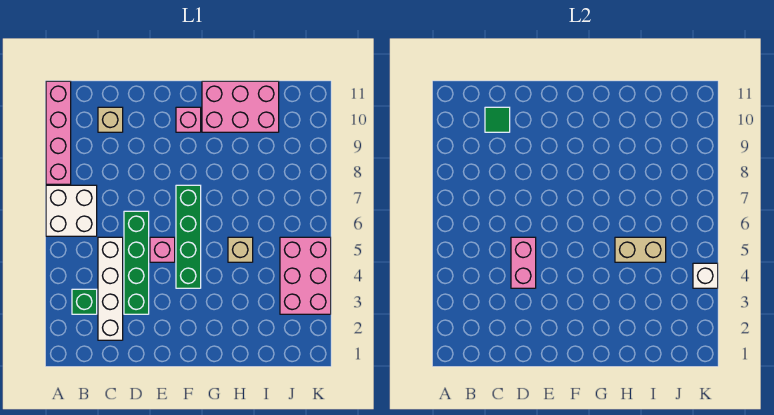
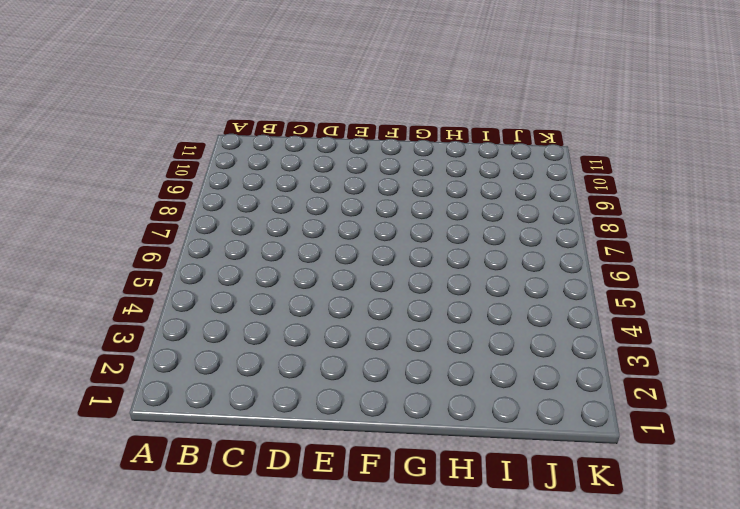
none -> white brick A6:B7 level 1
none -> pink brick A8:A11 level 1
none -> green brick B3 level 1

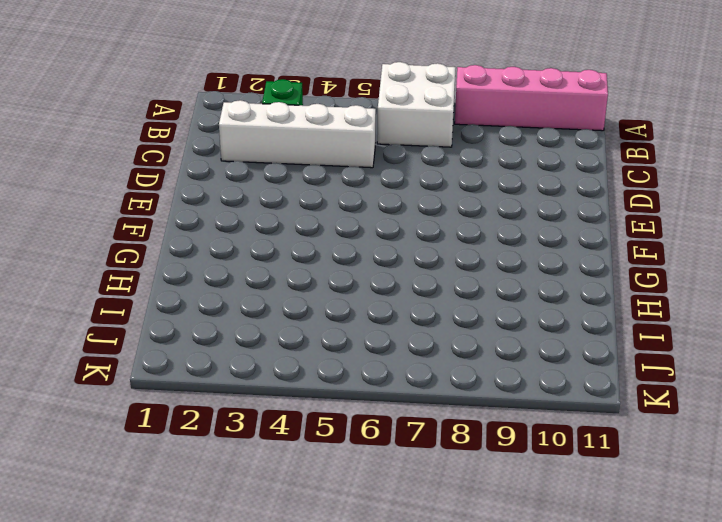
none -> tan brick C10 level 1
none -> green brick D3:D6 level 1
none -> pink brick E5 level 1

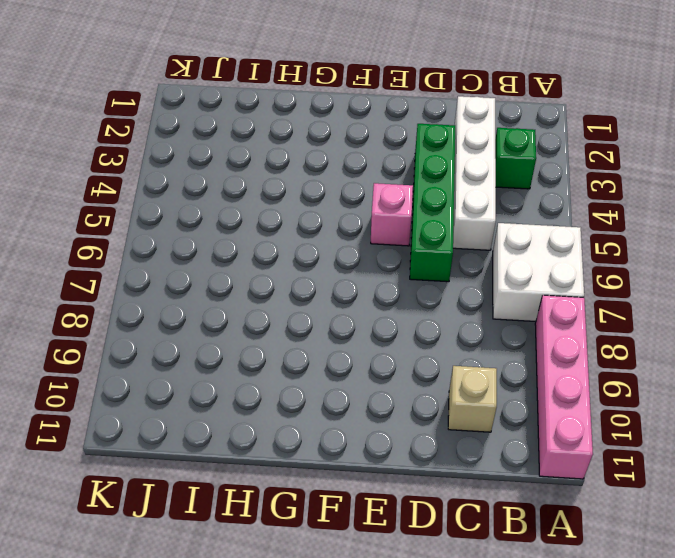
none -> green brick F4:F7 level 1
none -> pink brick F10 level 1
none -> pink brick G10:I11 level 1

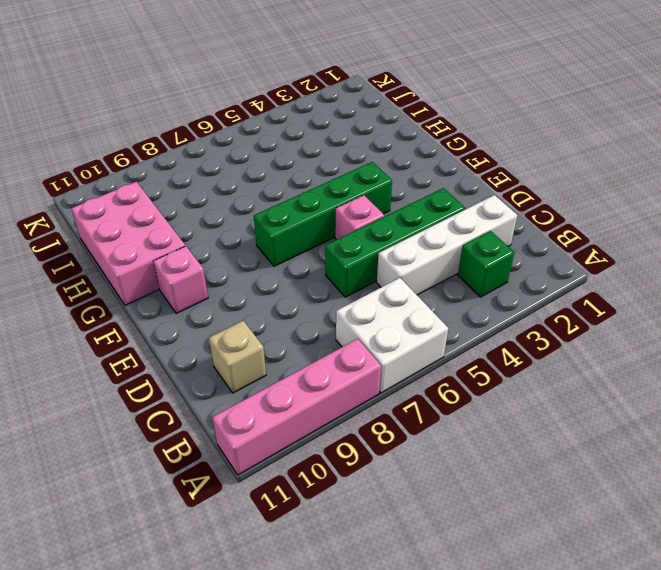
none -> tan brick H5 level 1
none -> pink brick J3:K5 level 1
none -> green tile C10 level 2

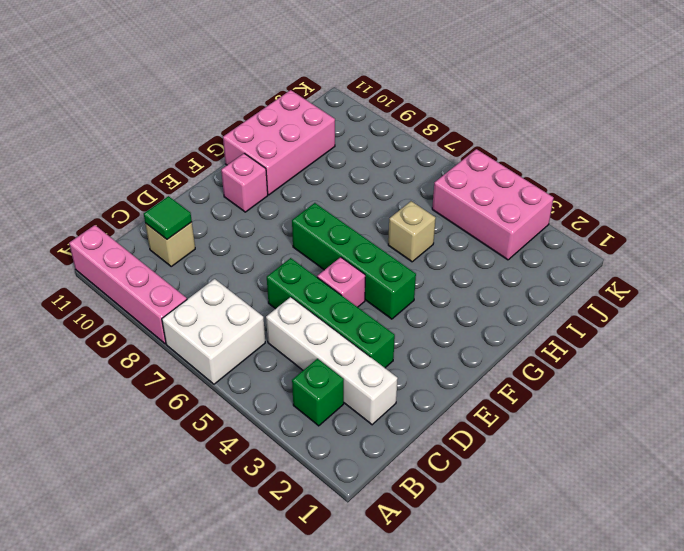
none -> pink brick D4:D5 level 2
none -> tan brick H5:I5 level 2
none -> white brick K4 level 2

